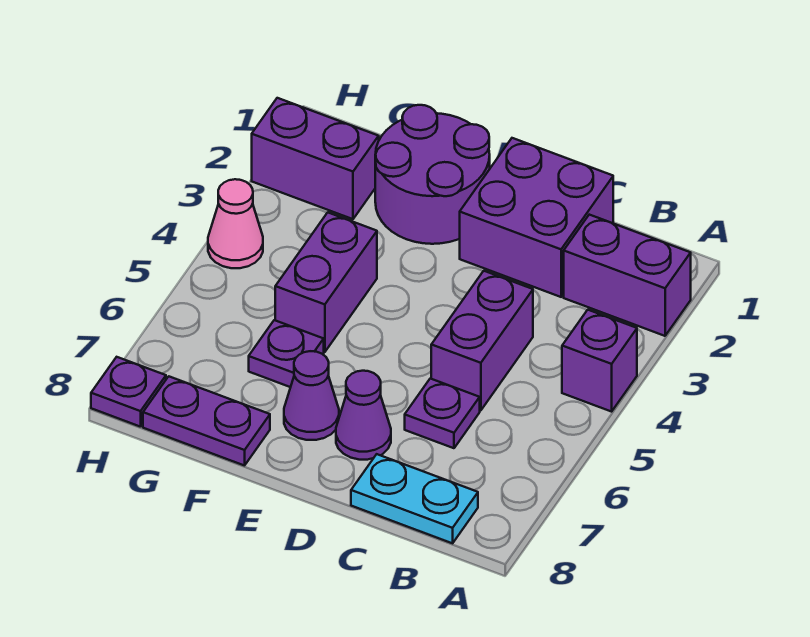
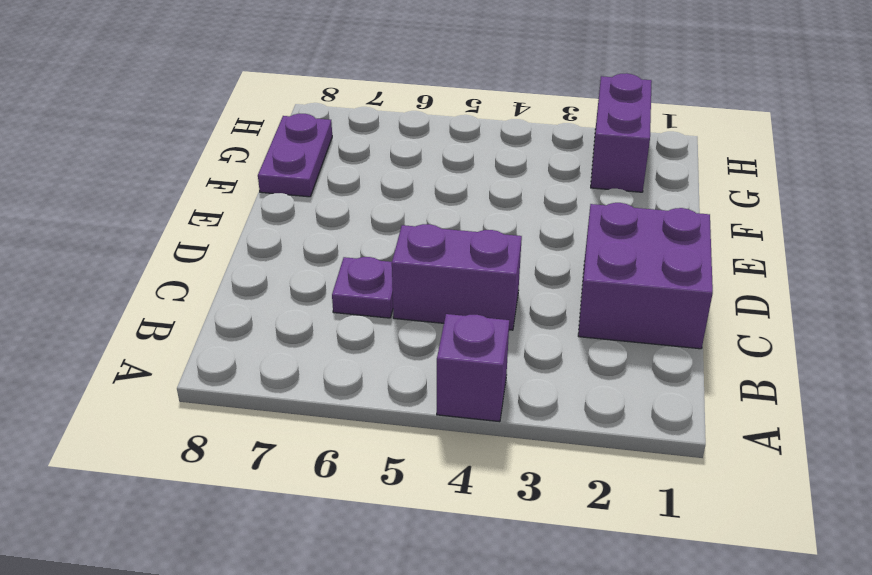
none -> purple brick A2:B2 level 1
none -> cyan plate B8:C8 level 1
none -> purple cone D7 level 1

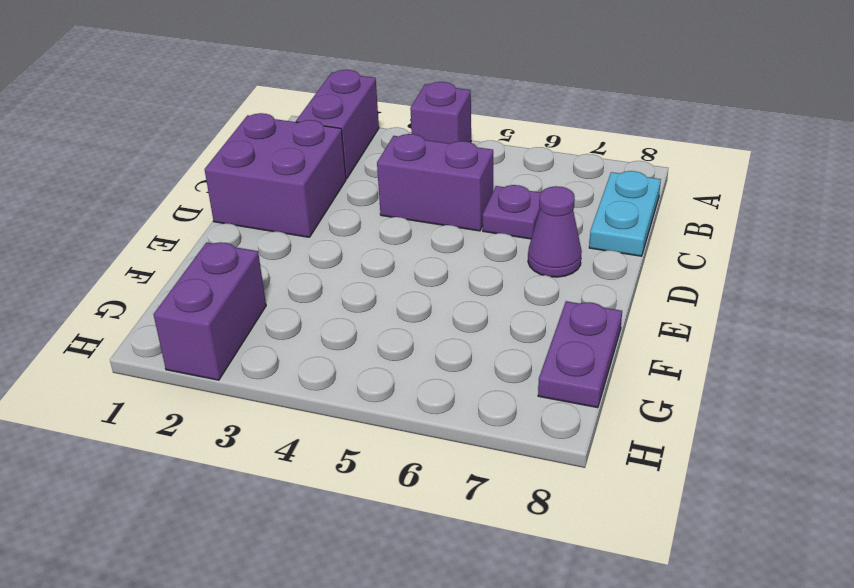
none -> purple round brick E1:F2 level 1
none -> purple cone E7 level 1
none -> purple brick F4:F5 level 1

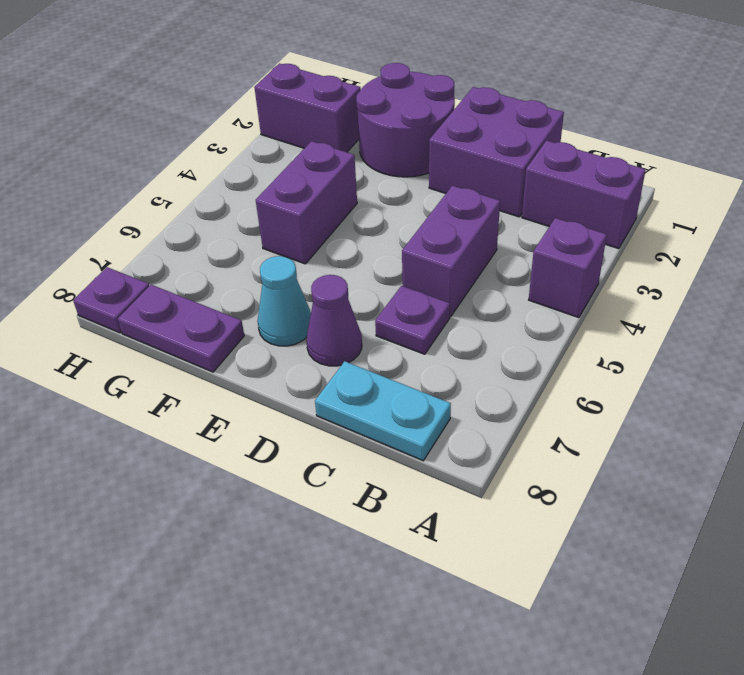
cyan cone E7 level 1 -> purple cone E7 level 1
none -> purple plate F6 level 1
none -> pink cone H4 level 1

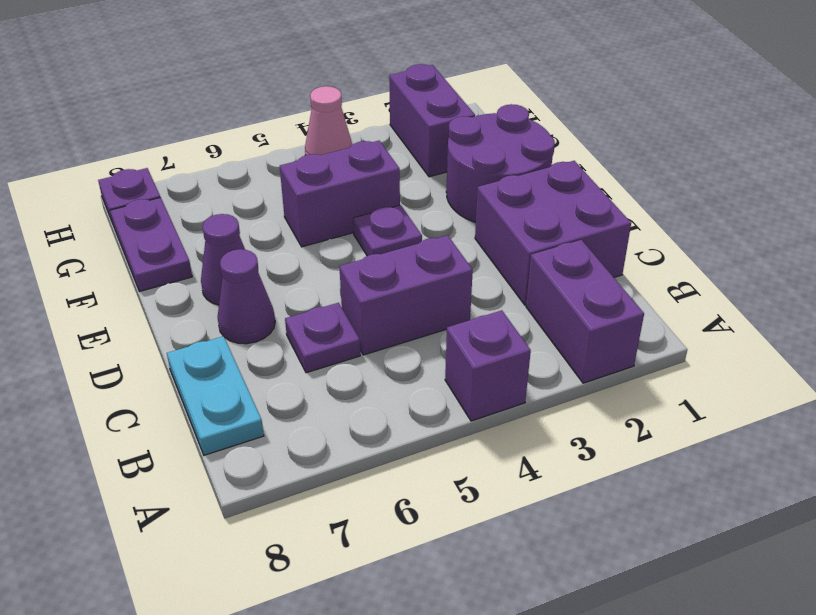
purple plate E4 level 1 -> purple plate F6 level 1

